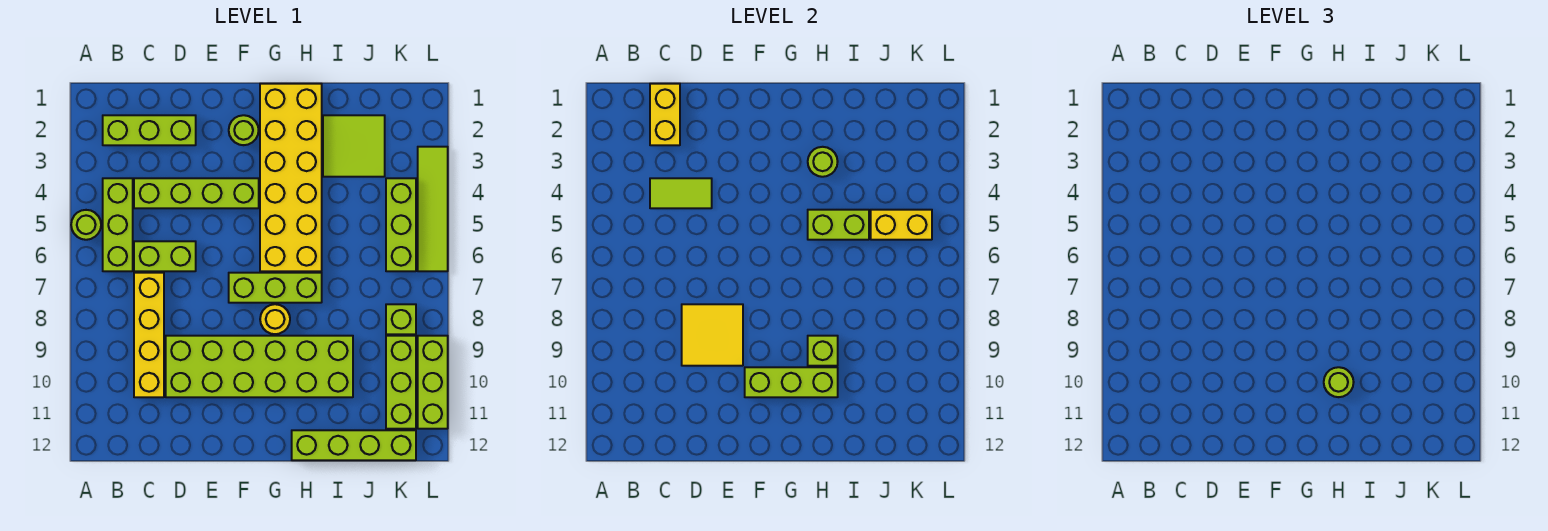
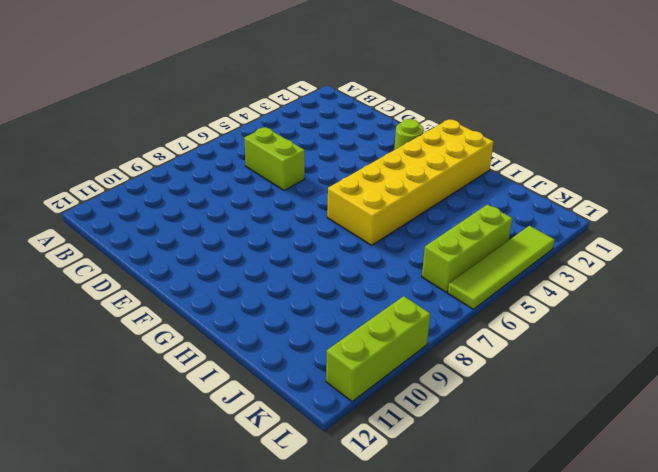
none -> lime round brick A5 level 1
none -> lime brick B2:D2 level 1
none -> lime brick B4:B6 level 1

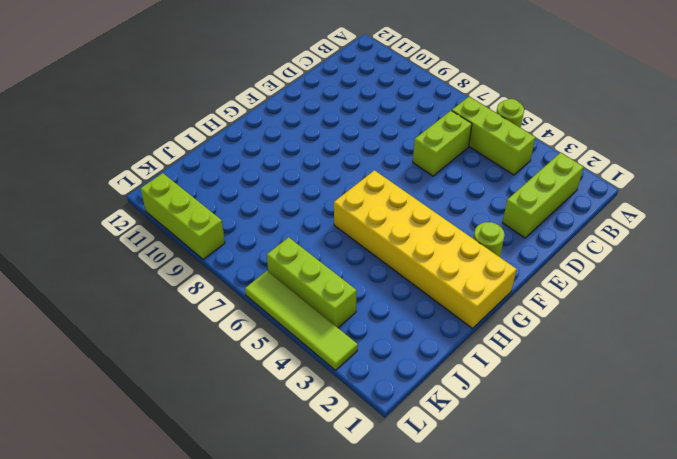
none -> lime brick C4:F4 level 1
none -> yellow brick C7:C10 level 1
none -> lime brick D9:I10 level 1

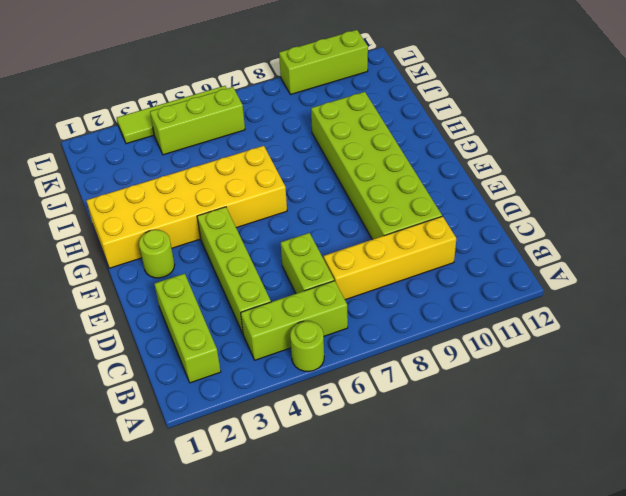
none -> lime brick F7:H7 level 1
none -> yellow round brick G8 level 1
none -> lime brick H12:K12 level 1

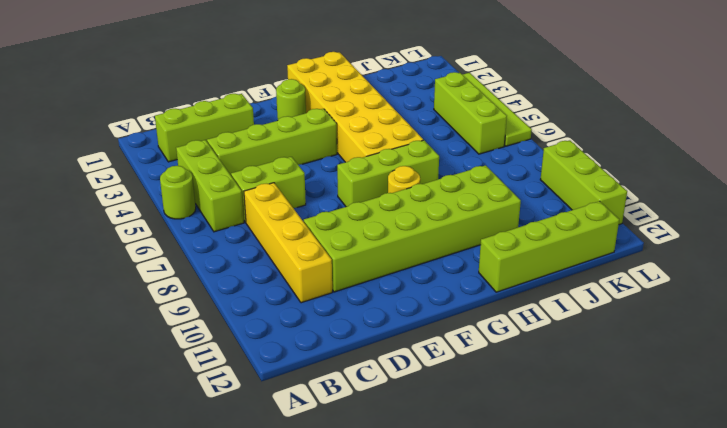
none -> lime tile I2:J3 level 1
none -> lime brick K8 level 1
none -> lime brick K9:K11 level 1

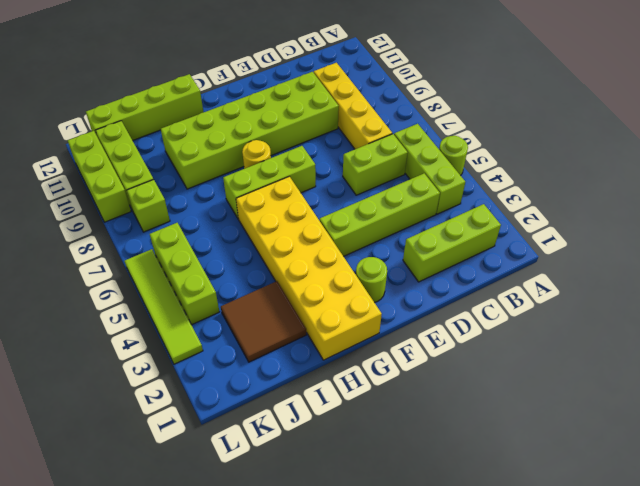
brown tile I2:J3 level 1 -> lime tile I2:J3 level 1
none -> yellow brick C1:C2 level 2
none -> lime tile C4:D4 level 2
none -> yellow tile D8:E9 level 2

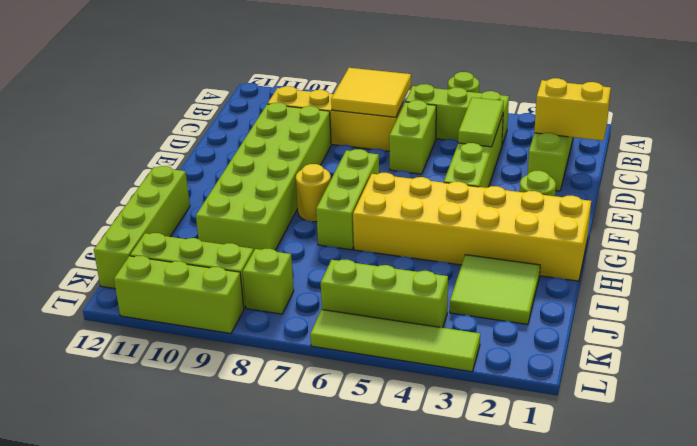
yellow tile B7:C8 level 2 -> yellow tile D8:E9 level 2
none -> lime brick F10:H10 level 2
none -> lime round brick H3 level 2
none -> lime brick H5:I5 level 2

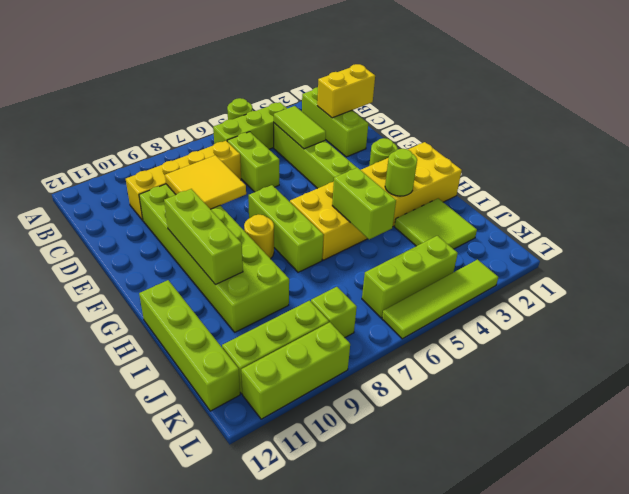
none -> lime brick H9 level 2
none -> yellow brick J5:K5 level 2
none -> lime round brick H10 level 3

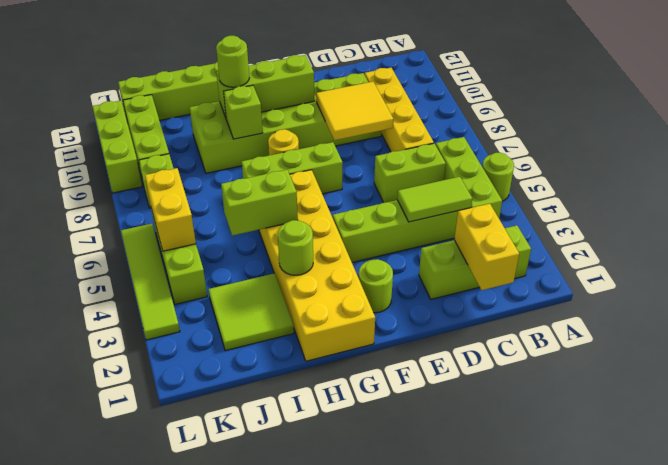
yellow brick K5:K6 level 2 -> yellow brick J5:K5 level 2

